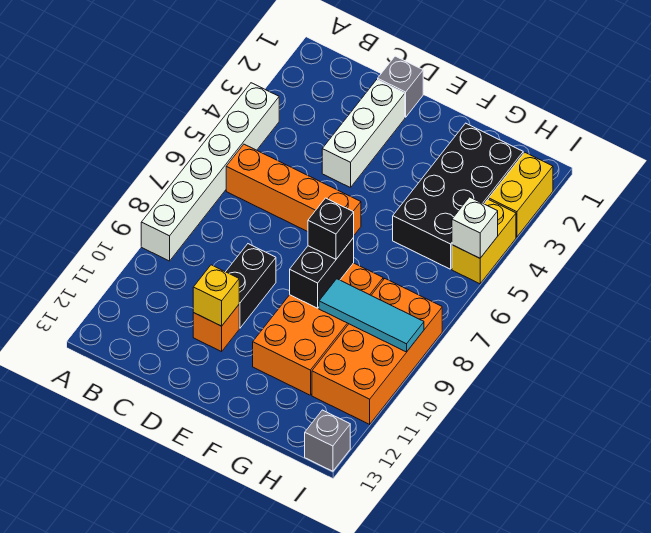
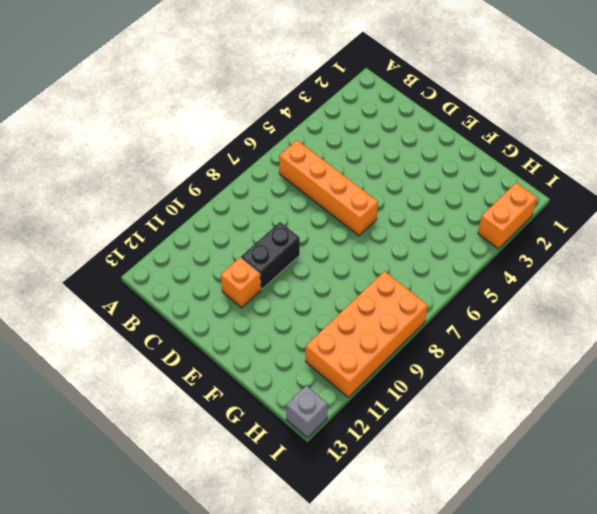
orange brick I2:I3 level 1 -> yellow brick I2:I3 level 1
none -> white brick A4:A9 level 1
none -> grey brick D1 level 1
none -> white brick D2:D4 level 1

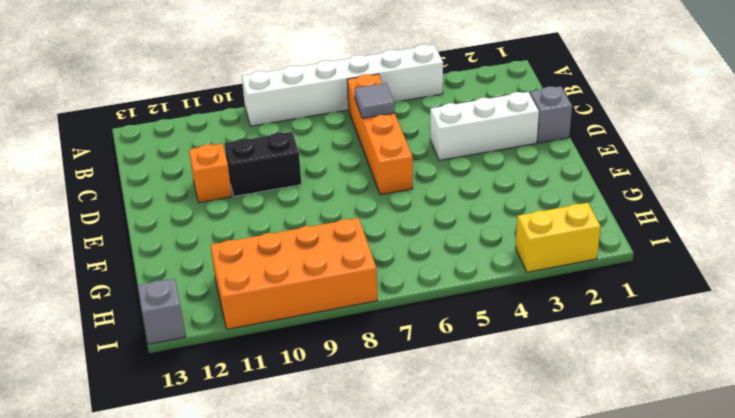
grey tile C6 level 2 -> none
none -> orange brick F8:G11 level 1
none -> black brick G2:H5 level 1
none -> yellow brick I4:I5 level 1

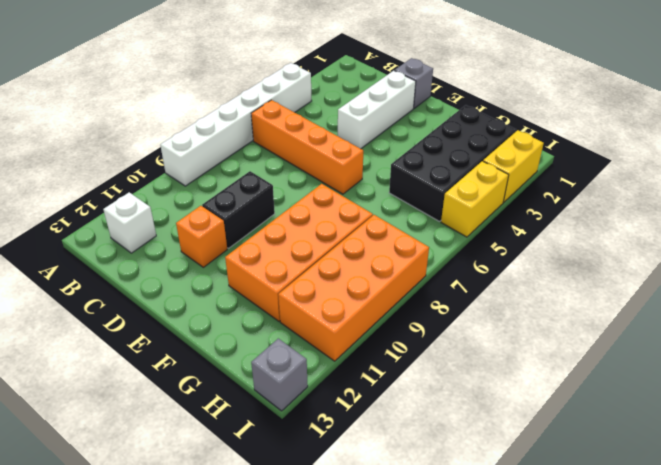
white brick B12 level 1 -> white brick I5 level 2
none -> yellow brick D11 level 2
none -> black brick F8:F9 level 2
none -> cyan tile G9:I9 level 2

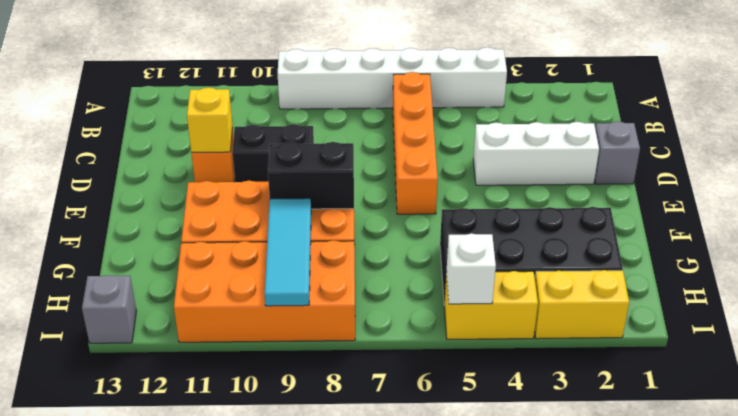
none -> black brick F8 level 3

